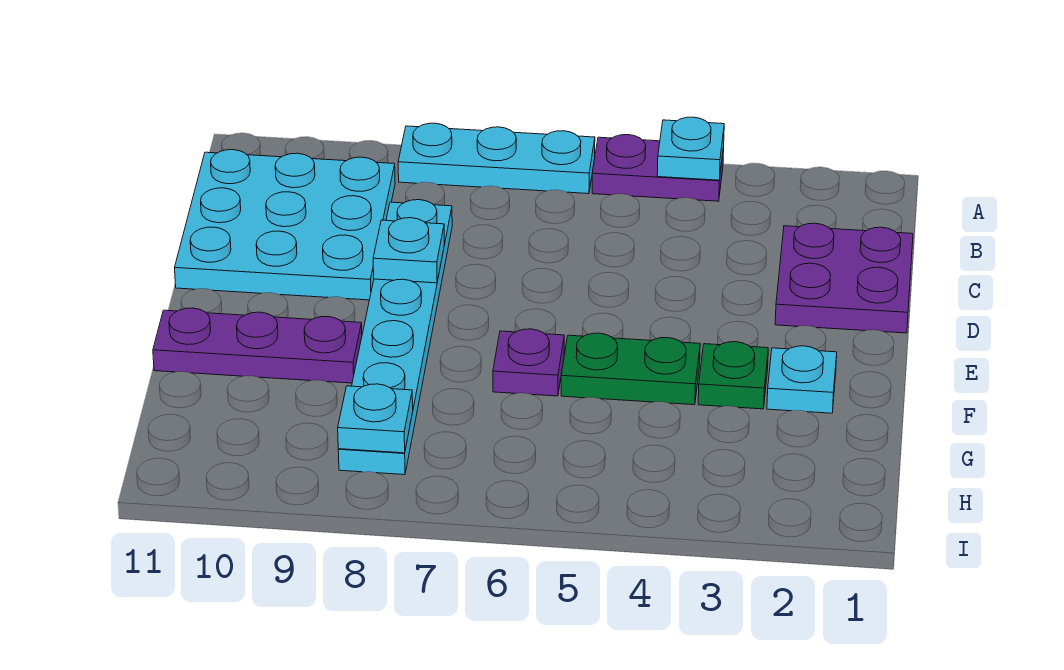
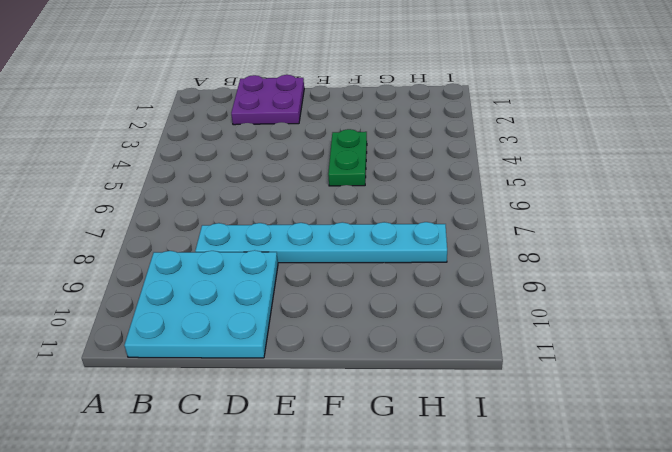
none -> purple plate A4:A5 level 1
none -> cyan plate A6:A8 level 1
none -> cyan plate F2 level 1

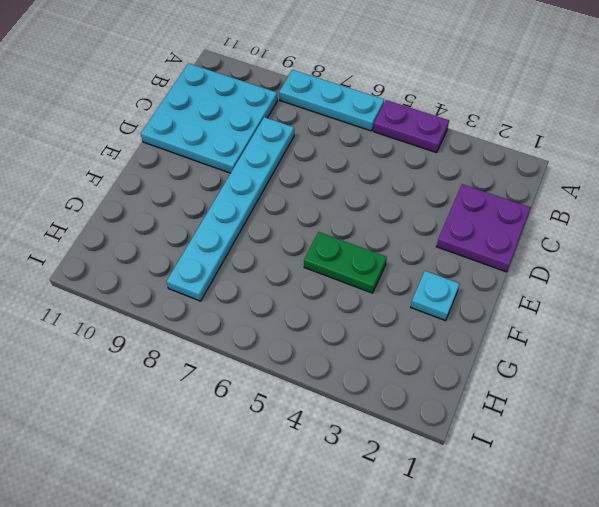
none -> green plate F3 level 1
none -> purple plate F6 level 1
none -> purple plate F9:F11 level 1

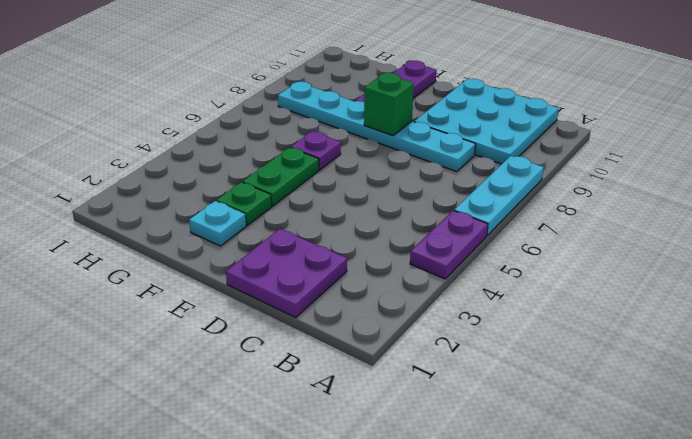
green brick E8 level 2 -> none
none -> cyan plate A4 level 2
none -> cyan plate D8 level 2
none -> cyan plate H8 level 2

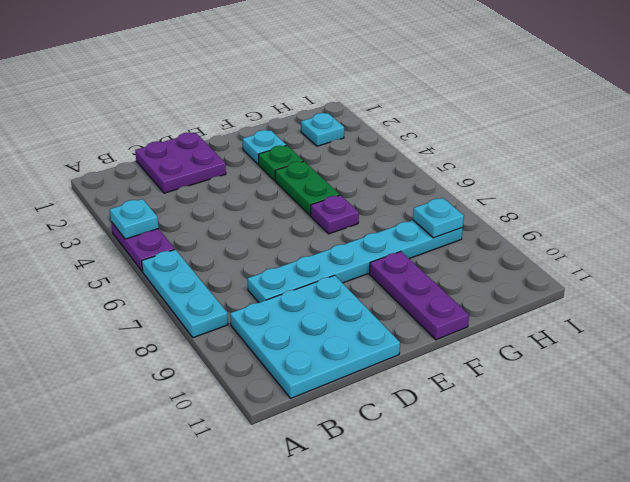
cyan plate H2 level 1 -> cyan plate D8 level 2

